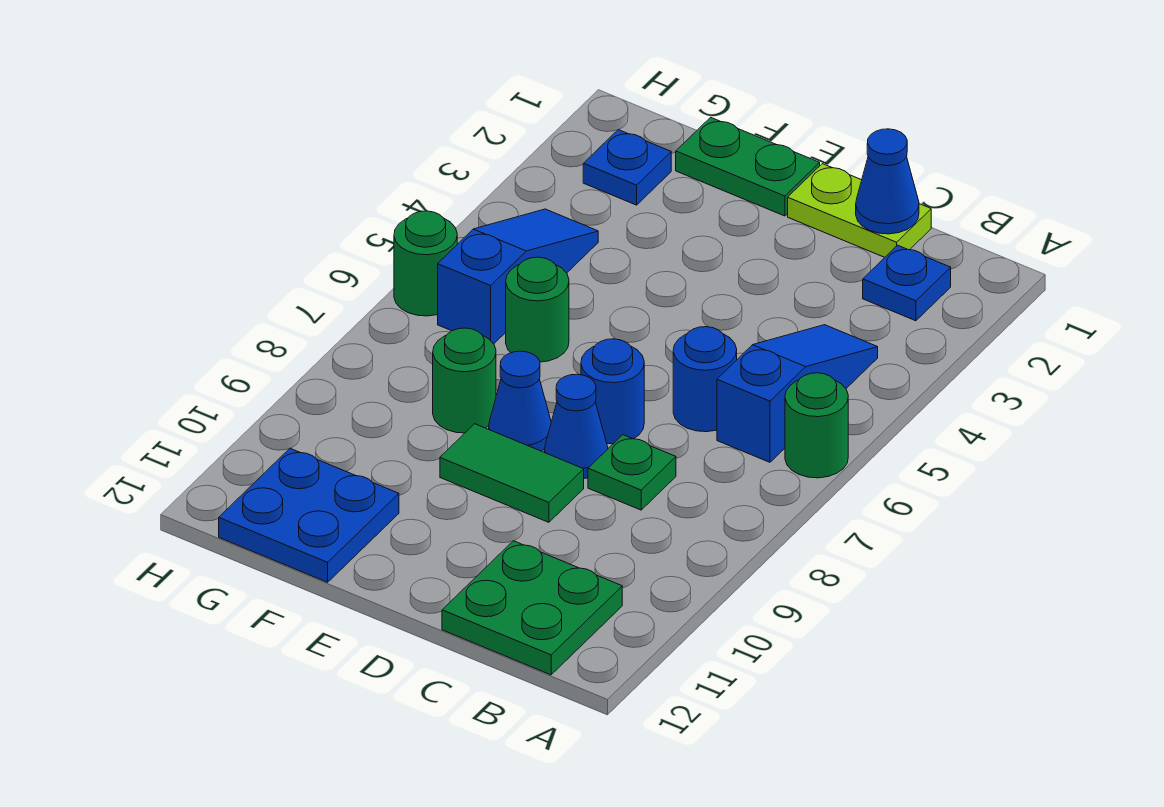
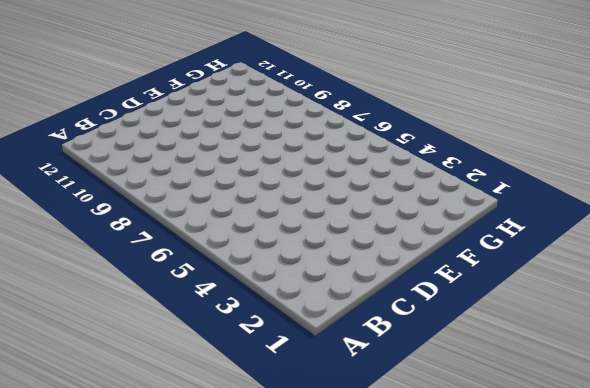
none -> green round brick A6 level 1
none -> blue plate B2 level 1
none -> blue slope B4:B6 level 1 top 6

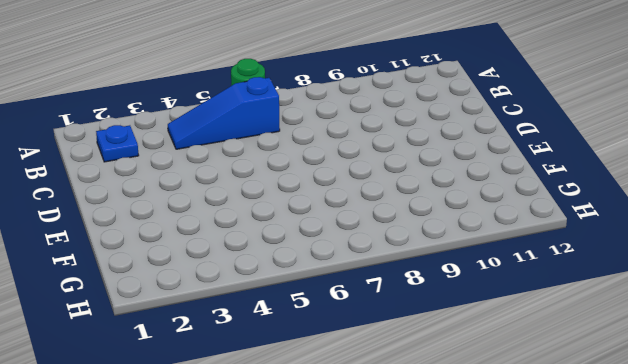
none -> green plate B11:C12 level 1
none -> lime plate C1:D1 level 1
none -> blue round brick C6 level 1

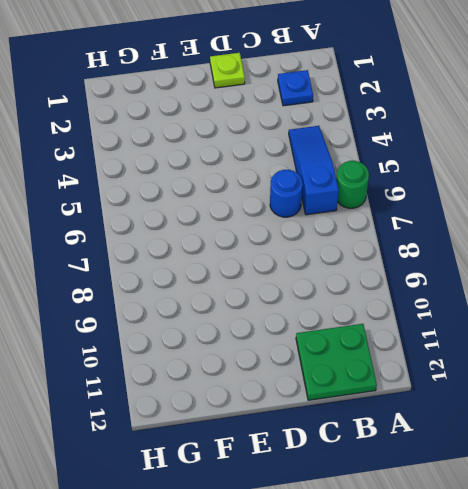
lime plate D1 level 1 -> lime plate C1:D1 level 1
none -> green plate C8 level 1
none -> blue round brick D7 level 1
none -> blue cone D8 level 1

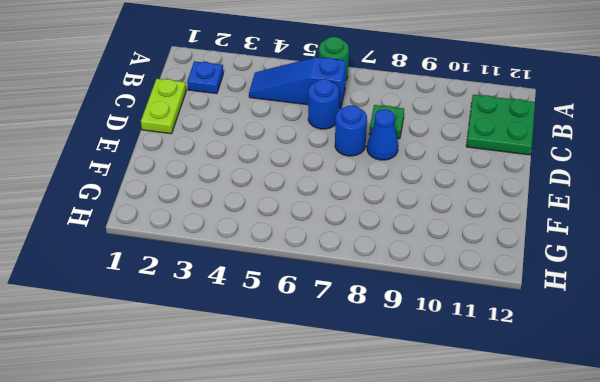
none -> green tile D9:E9 level 1
none -> green plate E1:F1 level 1
none -> blue cone E8 level 1

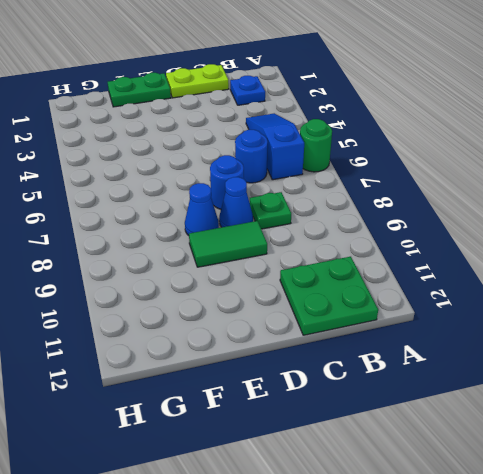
none -> green round brick F6 level 1
none -> green round brick F8 level 1
none -> blue plate F11:G12 level 1

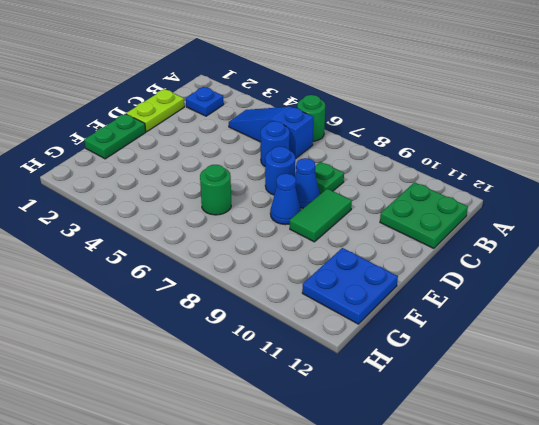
none -> green round brick F8 level 1
none -> blue plate G2 level 1
none -> blue slope G4:G6 level 1 top 6

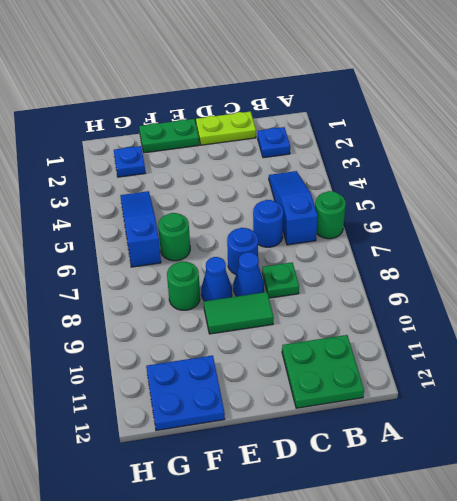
none -> green round brick H6 level 1
none -> blue cone C1 level 2

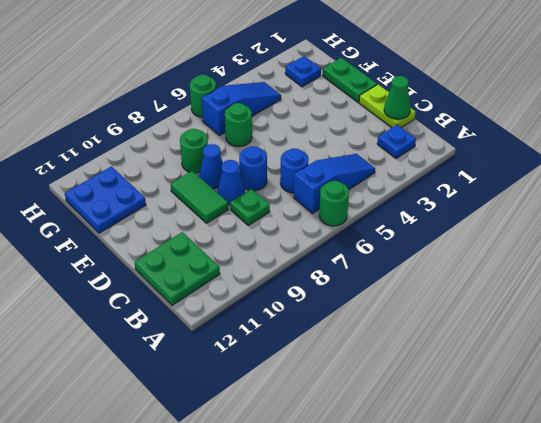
green cone C1 level 2 -> blue cone C1 level 2

